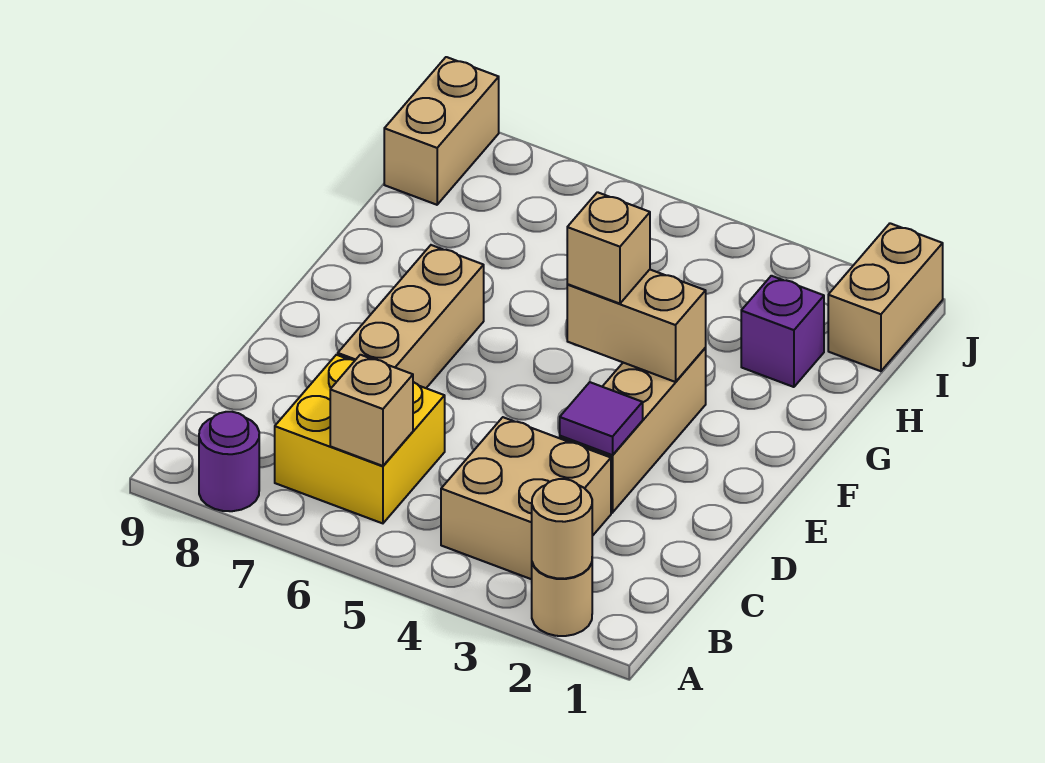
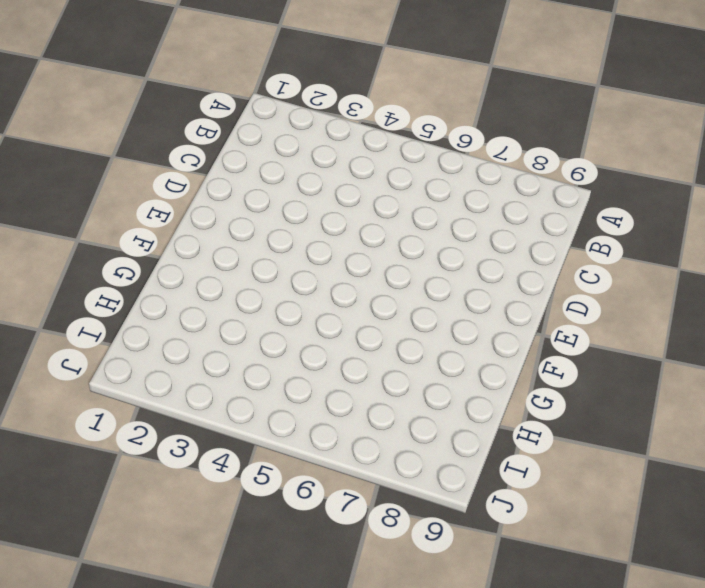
none -> tan round brick A2 level 1
none -> purple round brick A8 level 1
none -> tan brick B3:C4 level 1

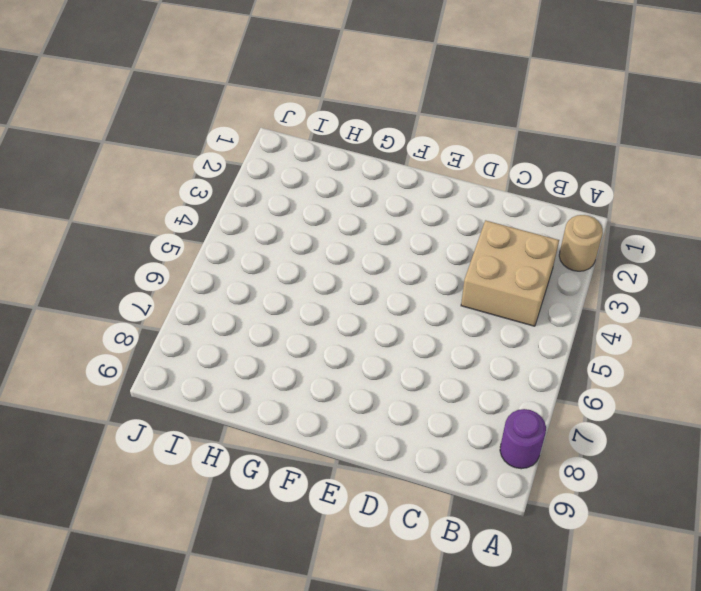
none -> yellow brick B6:C7 level 1
none -> tan brick D3:F3 level 1
none -> tan brick D7:F7 level 1

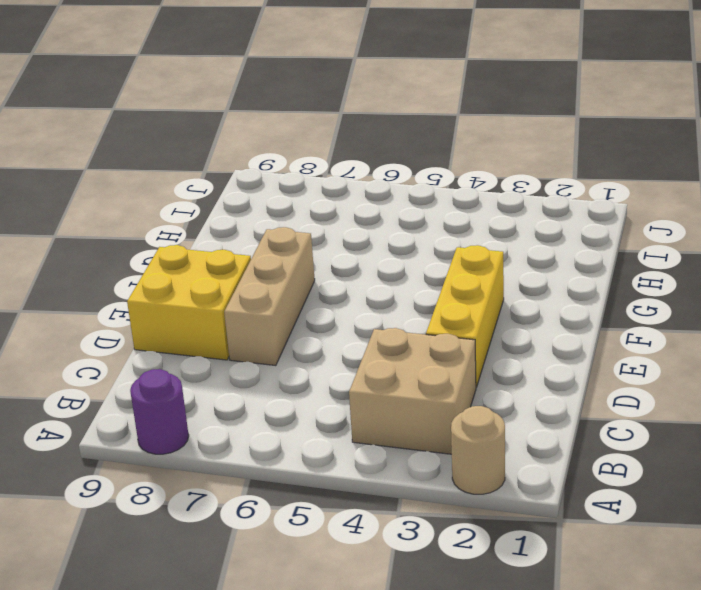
yellow brick D3:F3 level 1 -> tan brick D3:F3 level 1
yellow brick D8:E9 level 1 -> yellow brick B6:C7 level 1
none -> purple brick H2 level 1
none -> tan brick I1:J1 level 1
none -> tan brick I9:J9 level 1

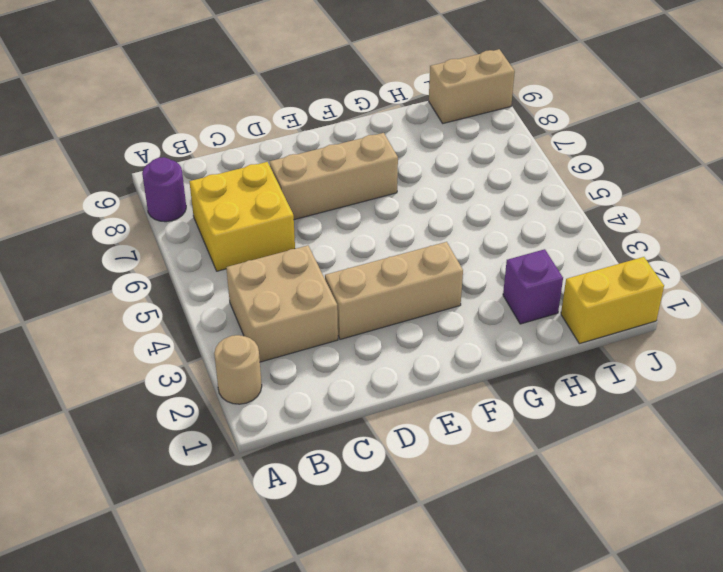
yellow brick I1:J1 level 1 -> tan brick I1:J1 level 1
none -> tan round brick A2 level 2
none -> tan brick B6 level 2
none -> purple tile D3 level 2

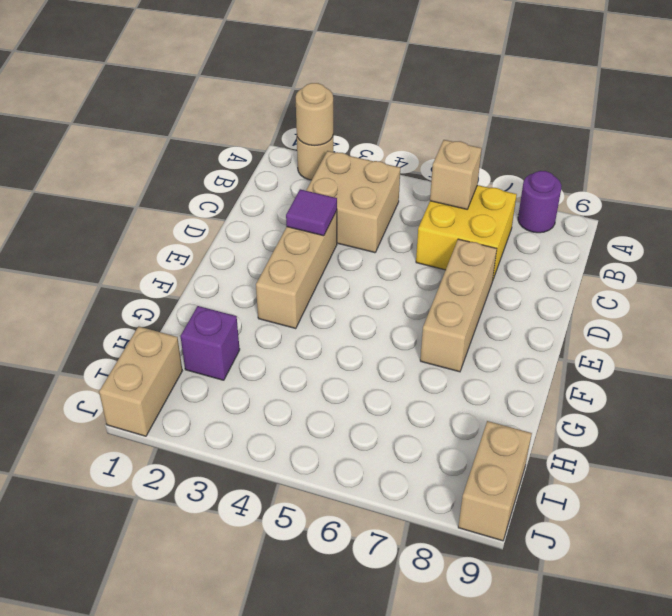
none -> tan brick F3:F4 level 2
none -> tan brick F4 level 3

